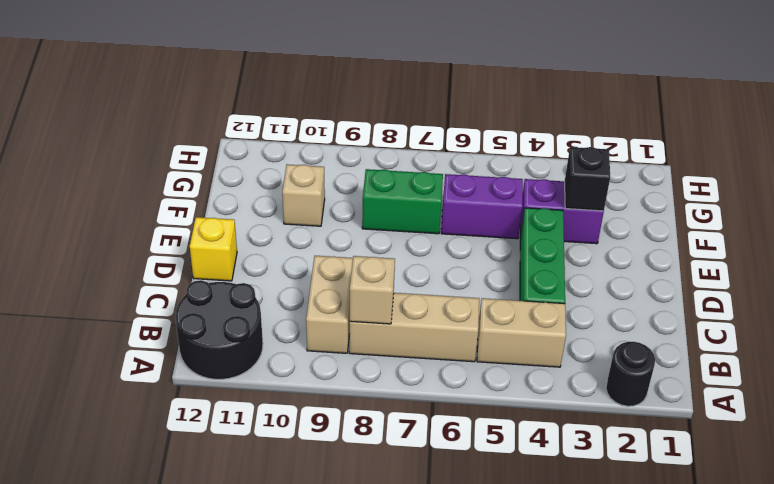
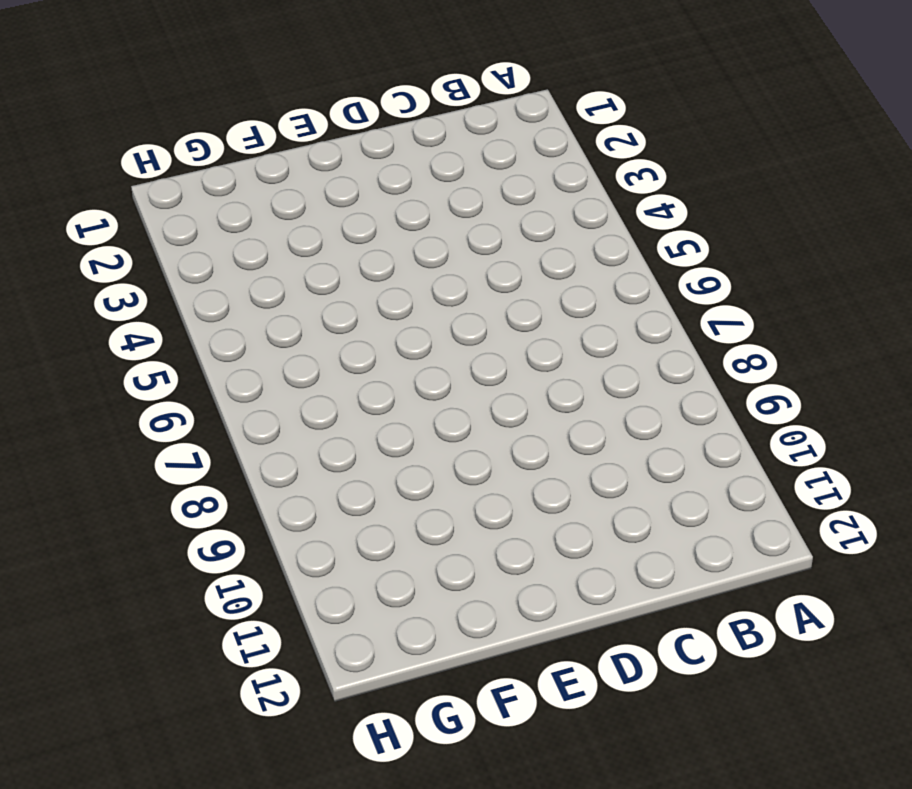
none -> black round brick A2 level 1
none -> black round brick A11:B12 level 1
none -> tan brick B4:B5 level 1

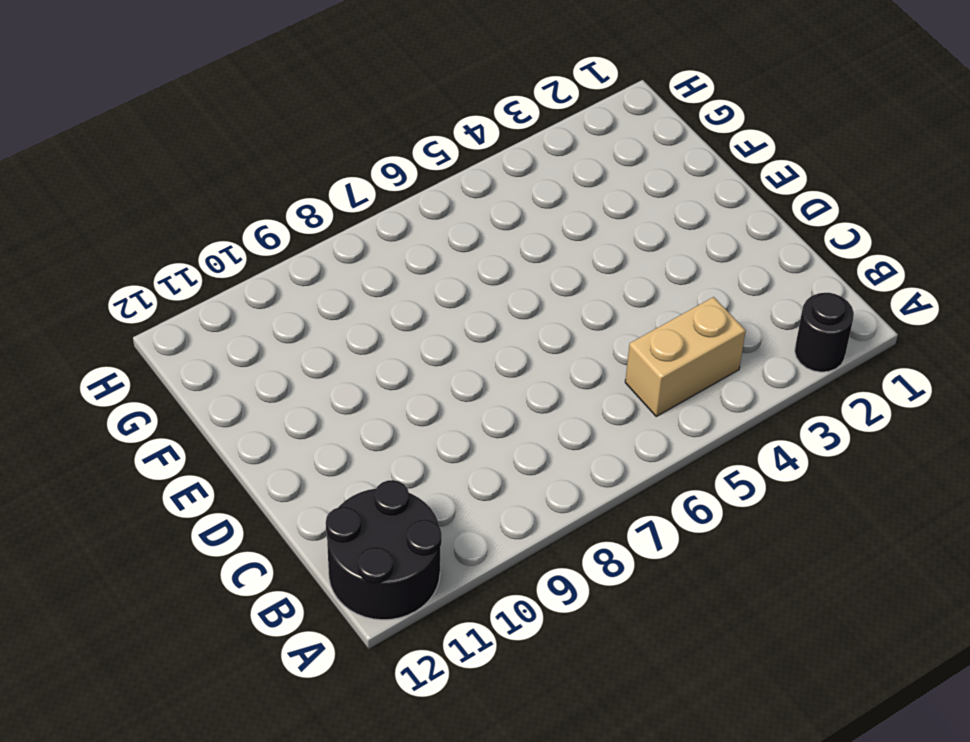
none -> tan brick B6:B8 level 1
none -> tan brick B9:C9 level 1
none -> green brick C4:E4 level 1

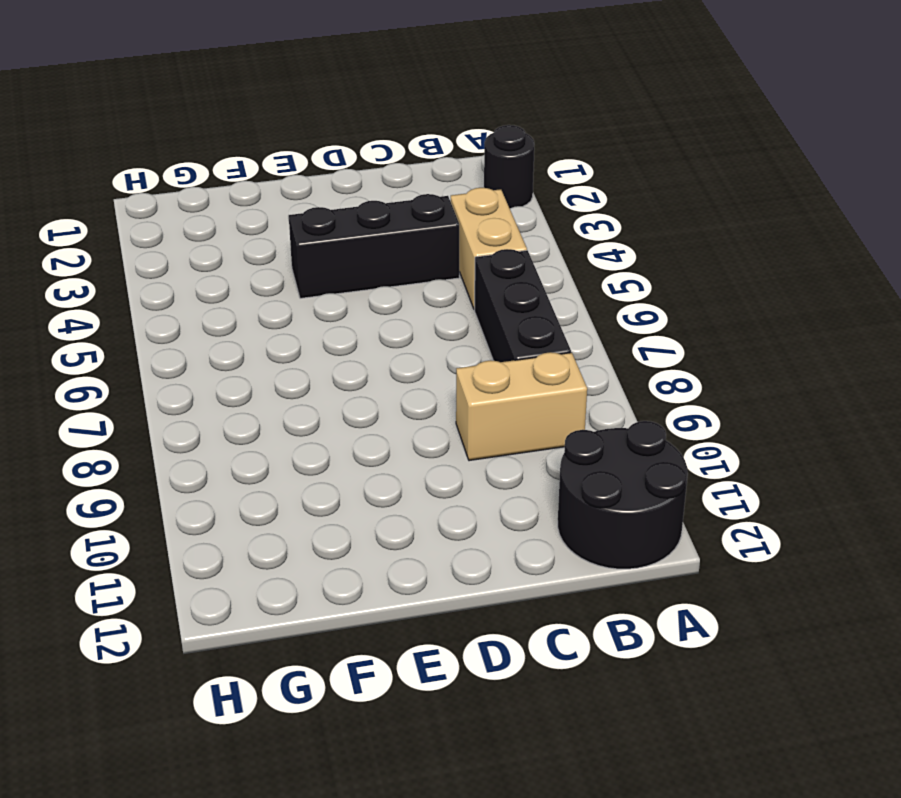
black brick B6:B8 level 1 -> tan brick B6:B8 level 1
black brick C4:E4 level 1 -> green brick C4:E4 level 1
none -> yellow brick D12 level 1
none -> purple brick F3:F4 level 1
none -> purple brick F5:F6 level 1

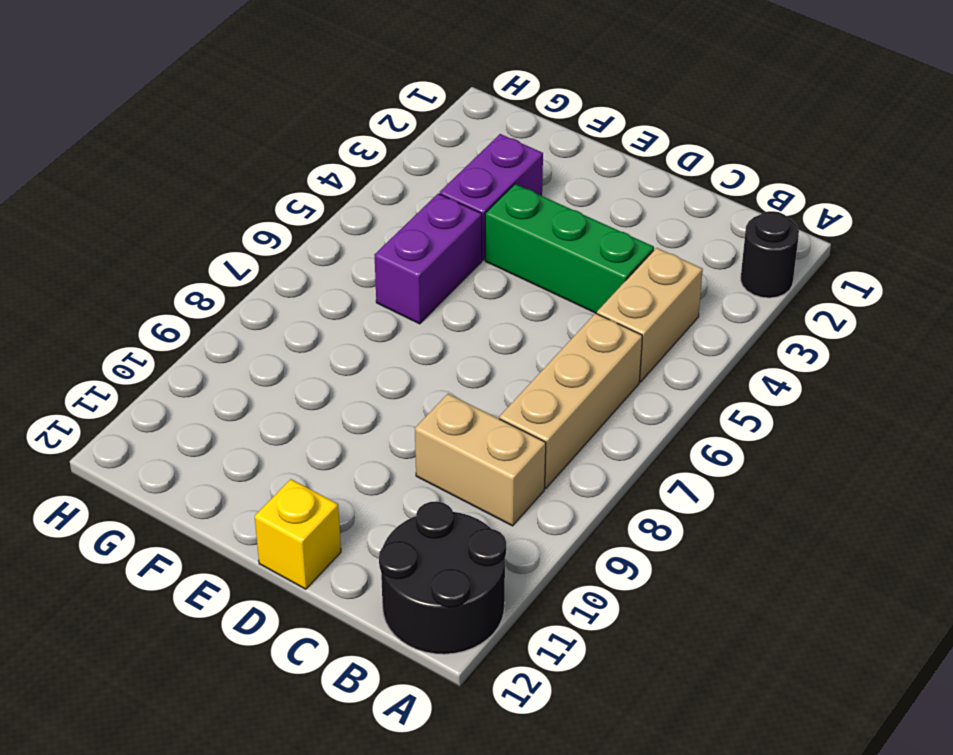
none -> green brick F7:F8 level 1
none -> tan brick F10 level 1
none -> tan brick B8 level 2

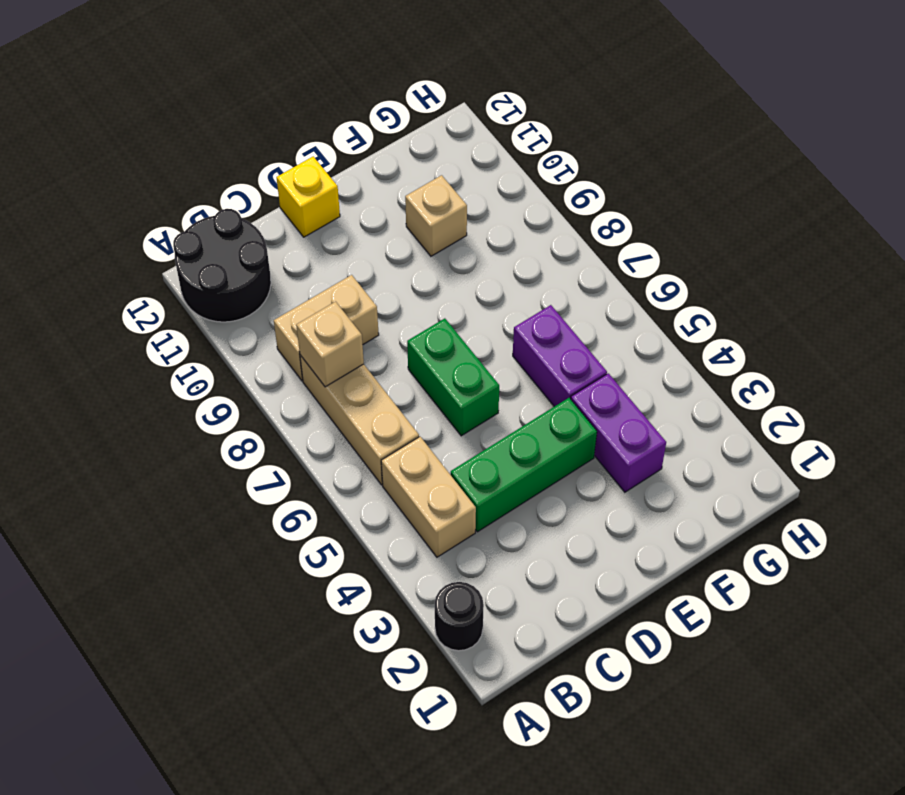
green brick D6:D7 level 1 -> green brick F7:F8 level 1
none -> black brick F3 level 2

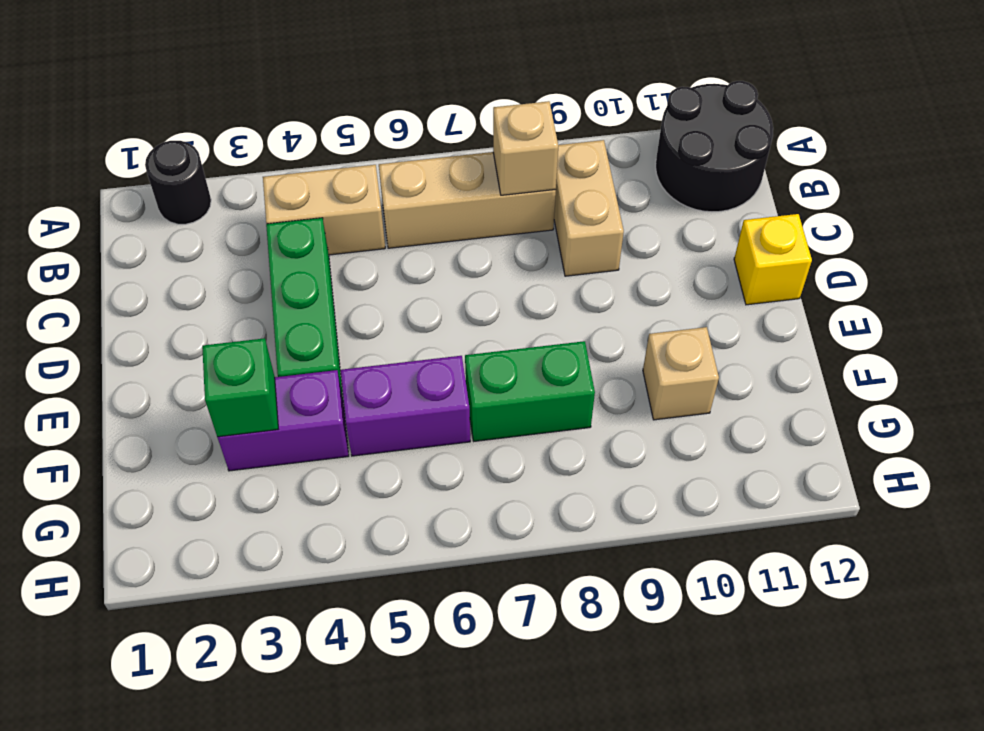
green brick F3 level 2 -> black brick F3 level 2

